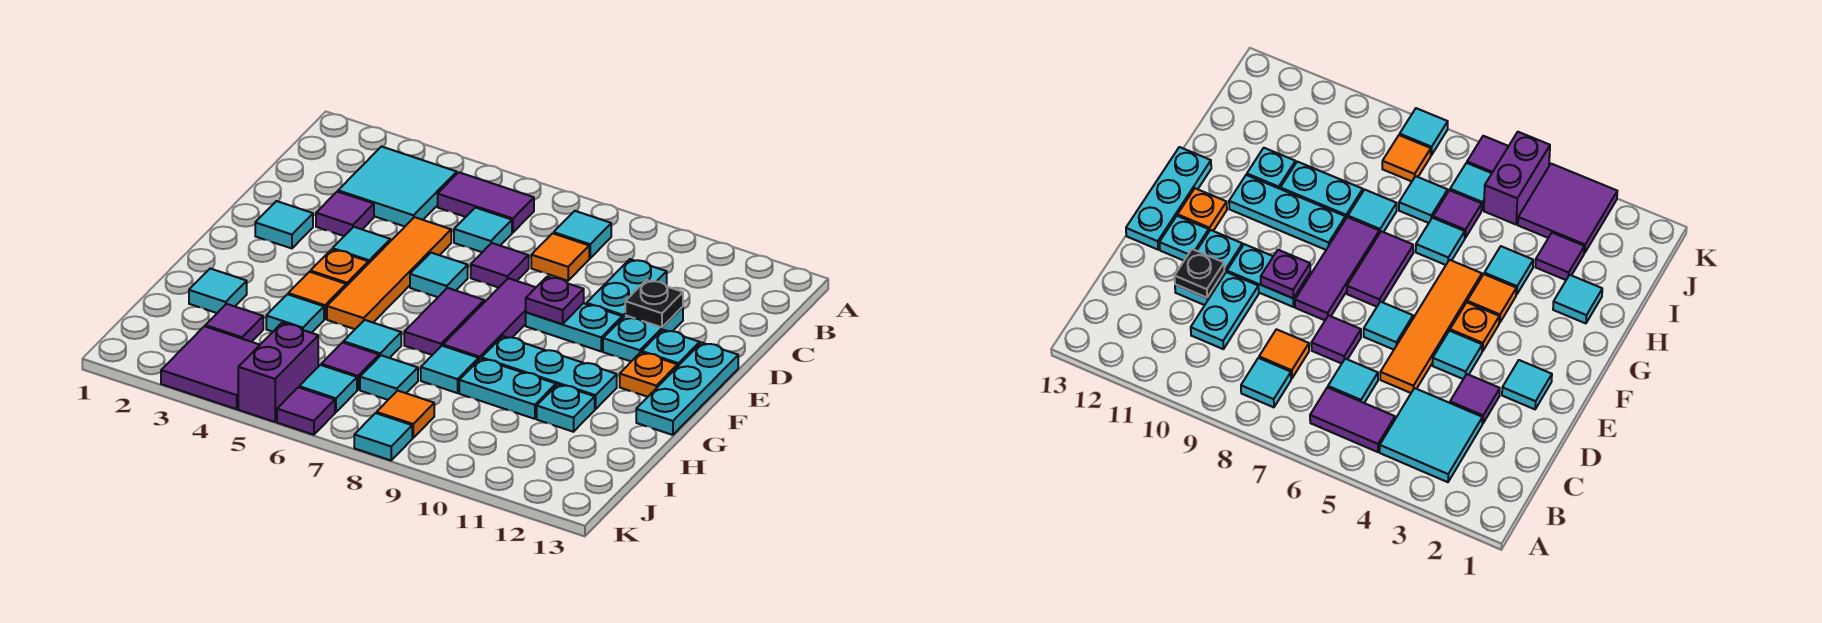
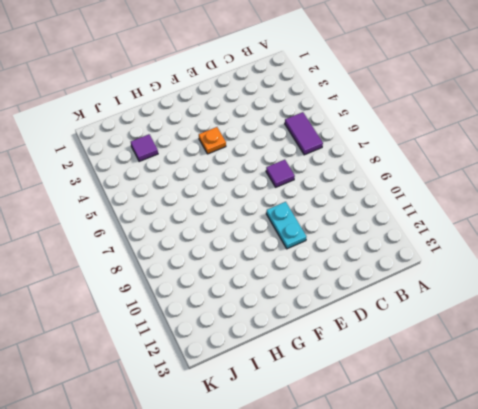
none -> cyan tile B3:C4 level 1
none -> cyan tile B8 level 1
none -> cyan tile C6 level 1
none -> orange tile C8 level 1

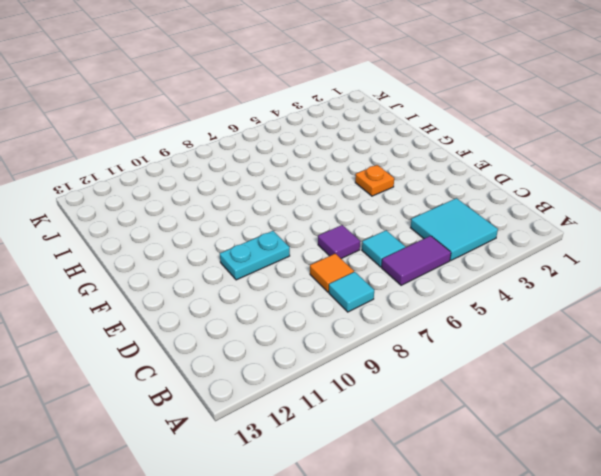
none -> cyan plate C10:D10 level 1
none -> purple tile D3 level 1
none -> orange tile D5:G5 level 1
none -> cyan plate D11:E11 level 1

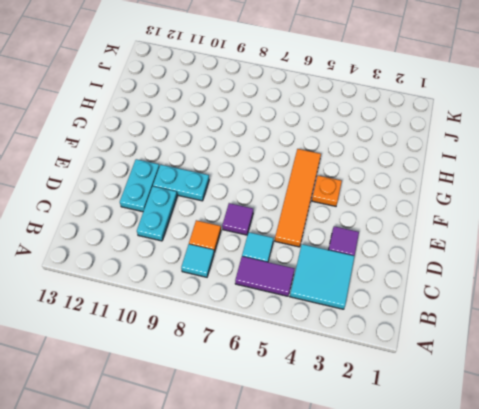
none -> cyan tile E2 level 1
none -> cyan tile E4 level 1
none -> cyan tile E6 level 1
none -> purple tile E8:G8 level 1

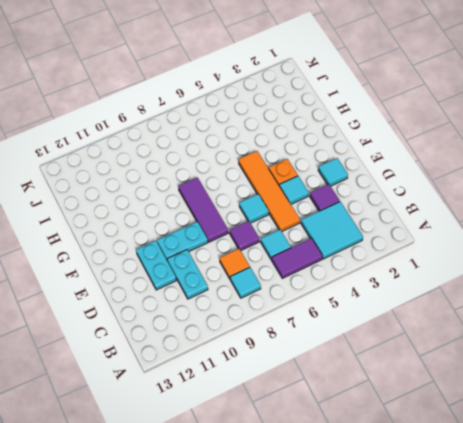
none -> cyan plate E12 level 1
none -> cyan plate E13:G13 level 1
none -> purple tile F7:G7 level 1
none -> orange plate F12 level 1

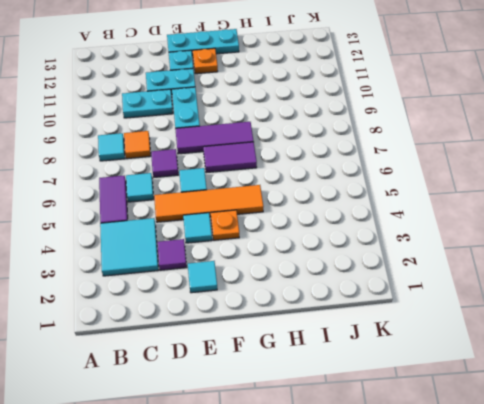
none -> orange tile G4 level 1
none -> cyan plate G9:G11 level 1
none -> cyan tile H2 level 1
none -> cyan tile H4 level 1

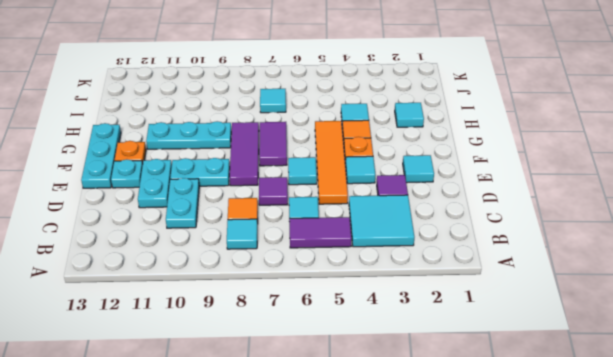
none -> cyan tile H6 level 1
none -> cyan tile H8 level 1
none -> cyan plate H9:H10 level 1
none -> cyan plate H11 level 1

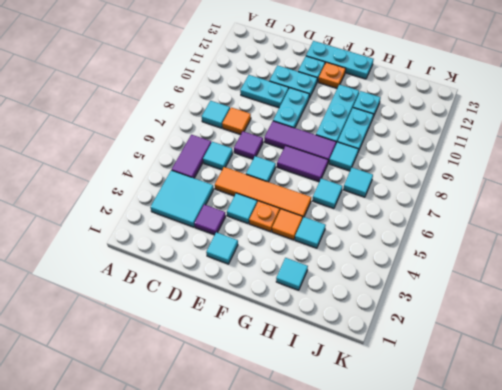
none -> purple tile I3 level 1
none -> purple tile I6 level 1
none -> purple tile J3:K4 level 1
none -> purple brick J5:K5 level 1

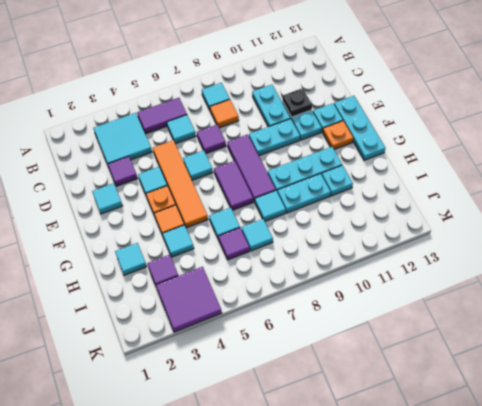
none -> purple brick J5:K5 level 1
none -> cyan tile J6 level 1
none -> orange tile J8 level 1
none -> purple tile K6 level 1

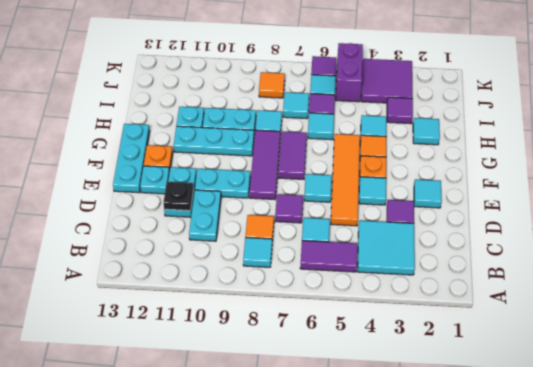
none -> cyan tile K8 level 1
none -> purple plate E9 level 2

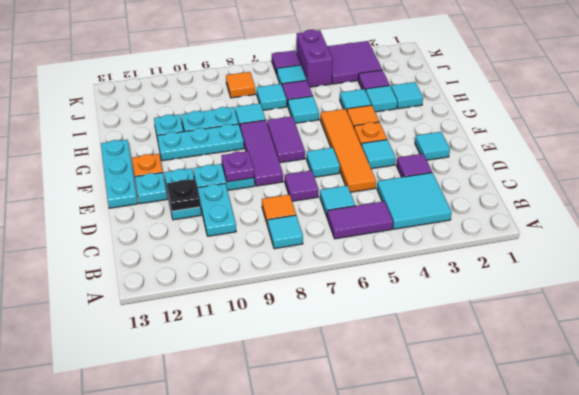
cyan tile H3 level 1 -> cyan tile K8 level 1

